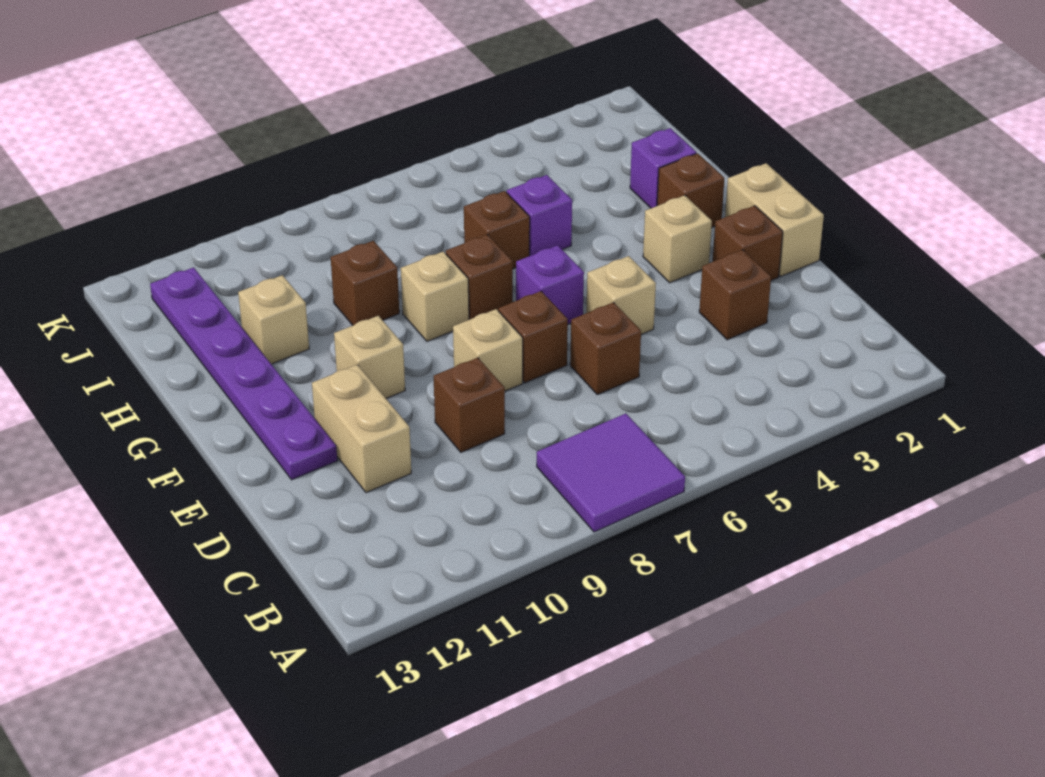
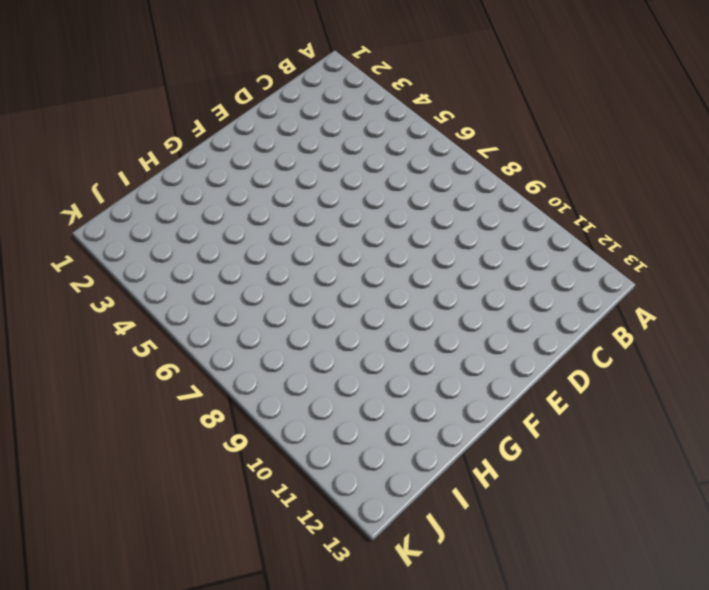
none -> purple tile A7:B8 level 1
none -> brown brick D3 level 1
none -> brown brick D6 level 1

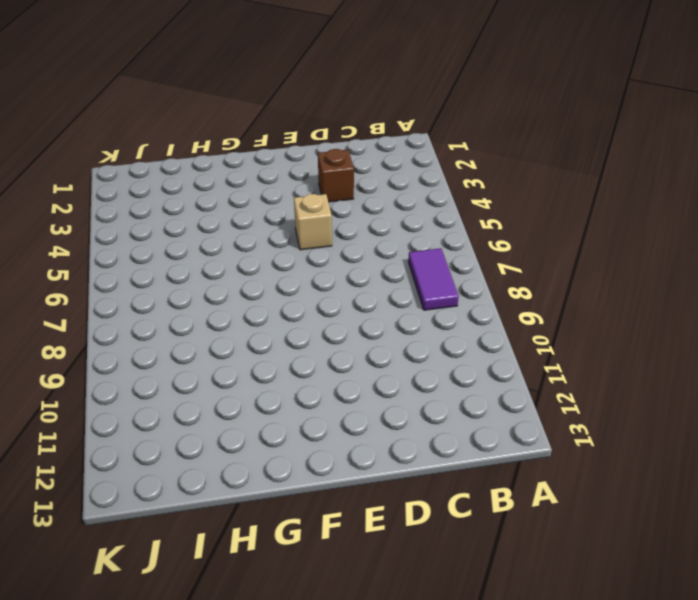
purple tile B7:B8 level 1 -> purple tile A7:B8 level 1
none -> brown brick D6 level 1
none -> brown brick D9 level 1
none -> tan brick D11:E11 level 1

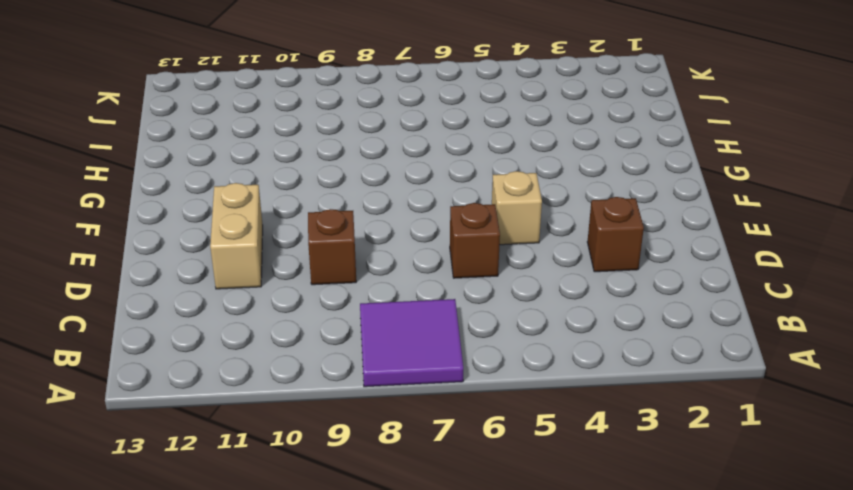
none -> tan brick E1:F1 level 1
none -> brown brick E2 level 1
none -> brown brick E7 level 1

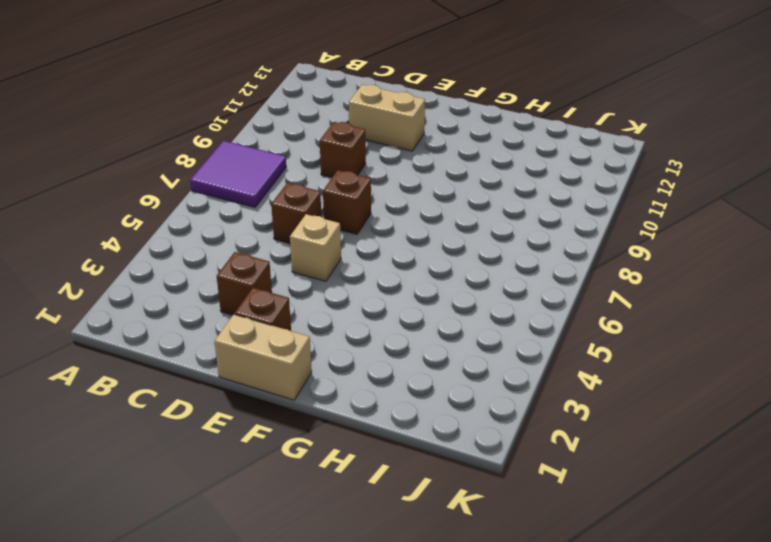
none -> tan brick E8 level 1
none -> purple plate E12:J12 level 1
none -> tan brick F3 level 1

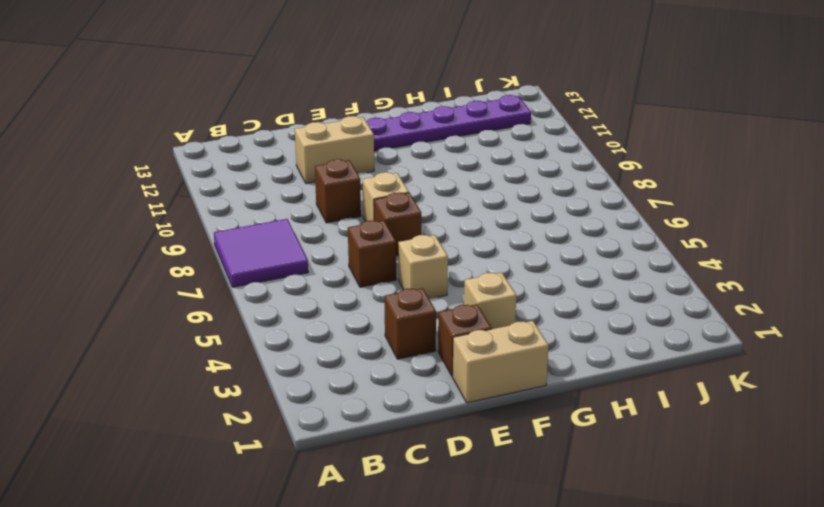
none -> purple brick F6 level 1
none -> tan brick F10 level 1
none -> brown brick G2 level 1

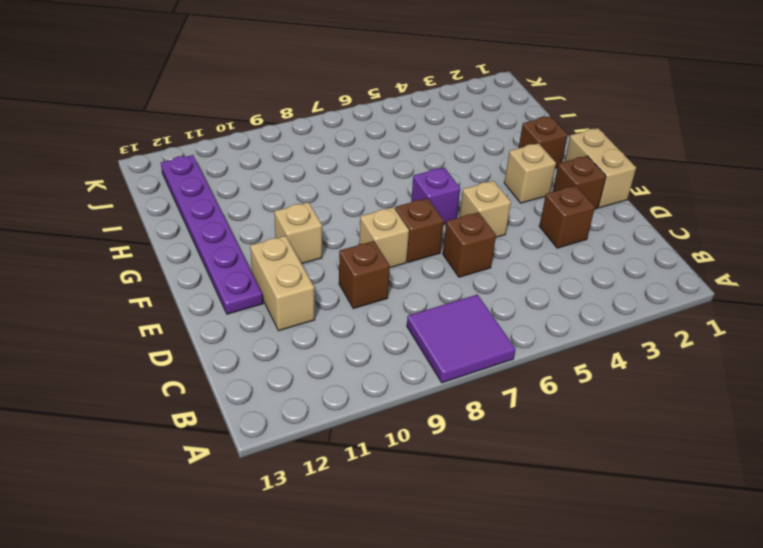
none -> brown brick G7 level 1
none -> tan brick G8 level 1
none -> purple brick H2 level 1

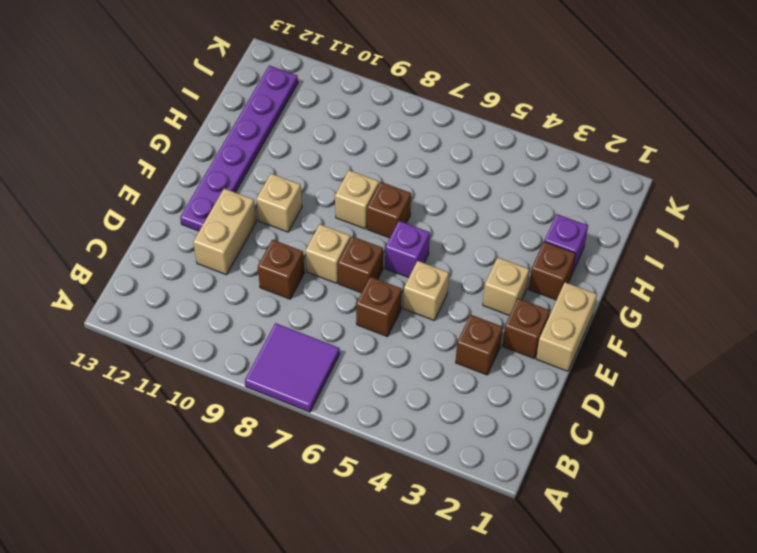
none -> purple brick H5 level 1
none -> brown brick H6 level 1
none -> brown brick H9 level 1

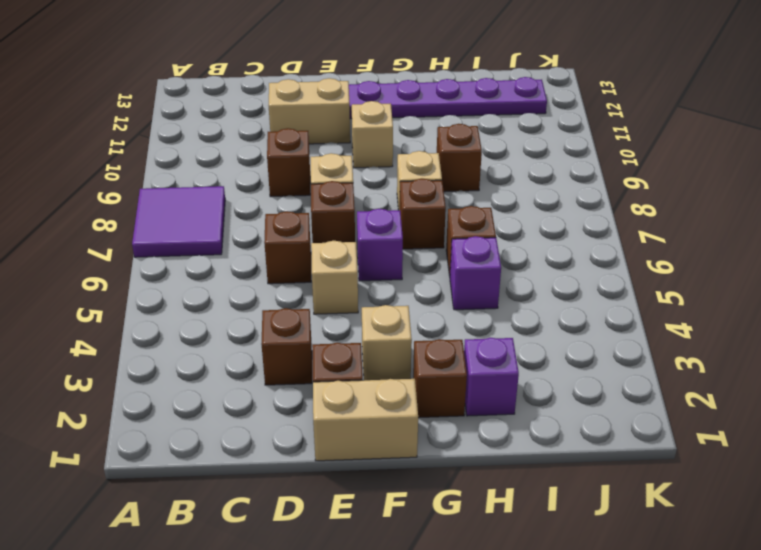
none -> tan brick H11 level 1

